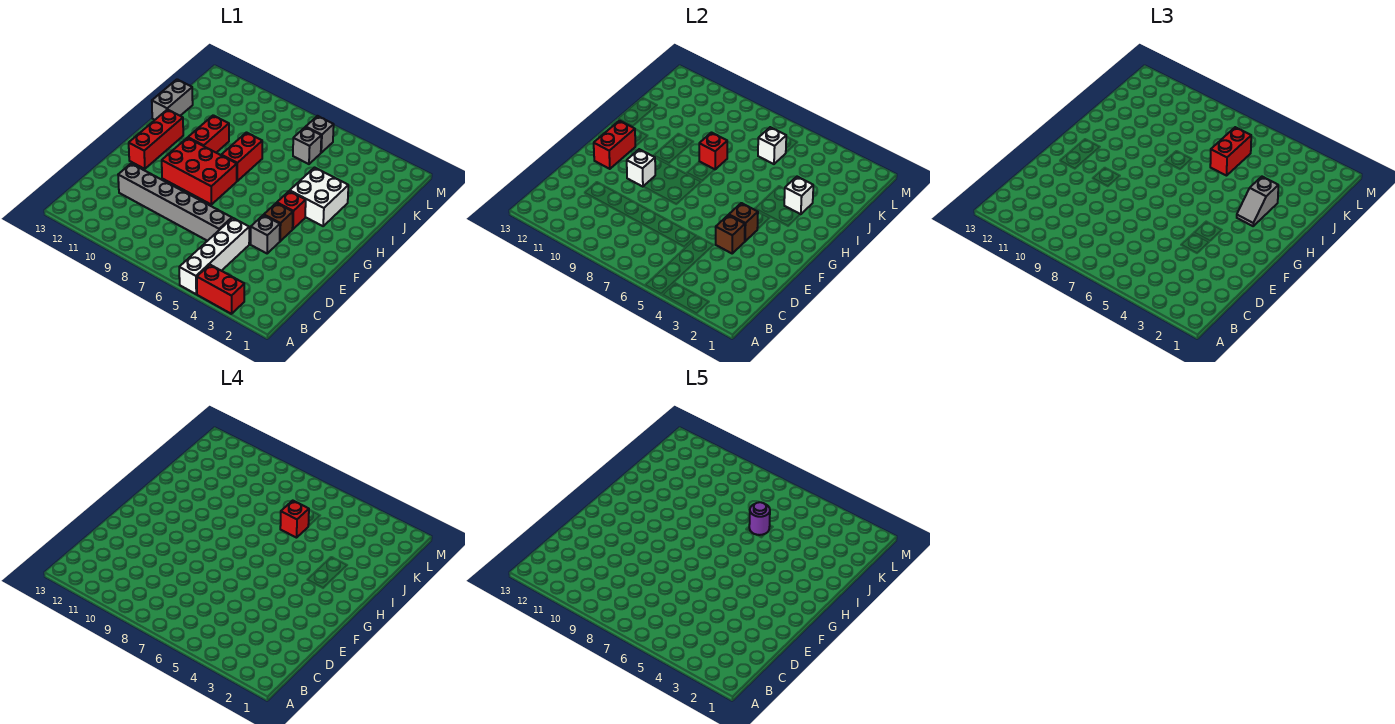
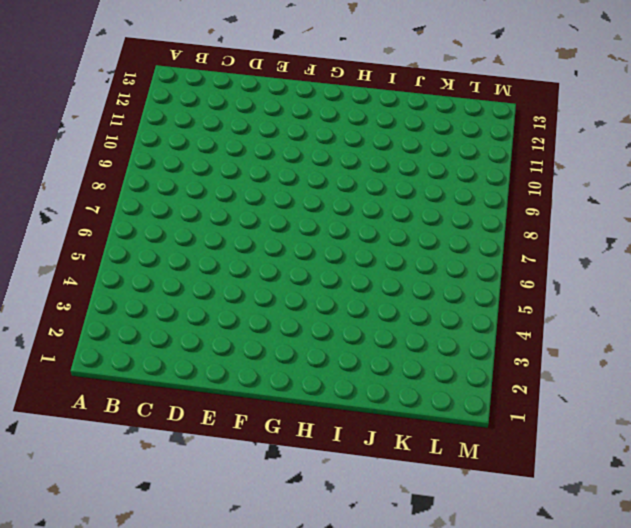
none -> red brick A3:A4 level 1
none -> white brick A5:D5 level 1
none -> grey brick D6:D11 level 1

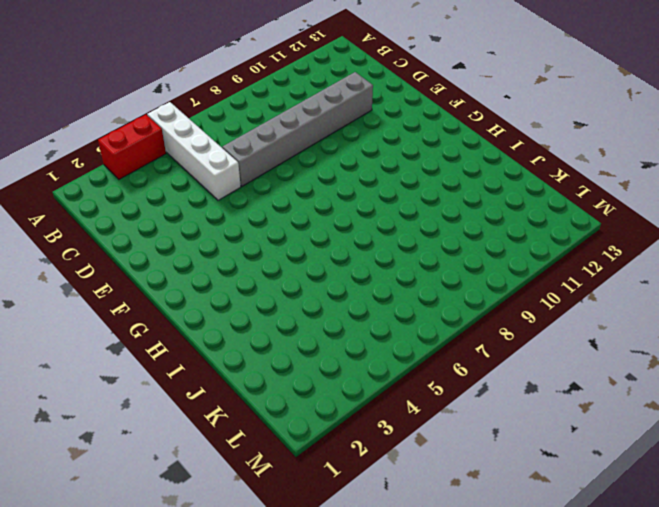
none -> grey brick E4 level 1
none -> brown brick F4 level 1
none -> red brick F8:G10 level 1

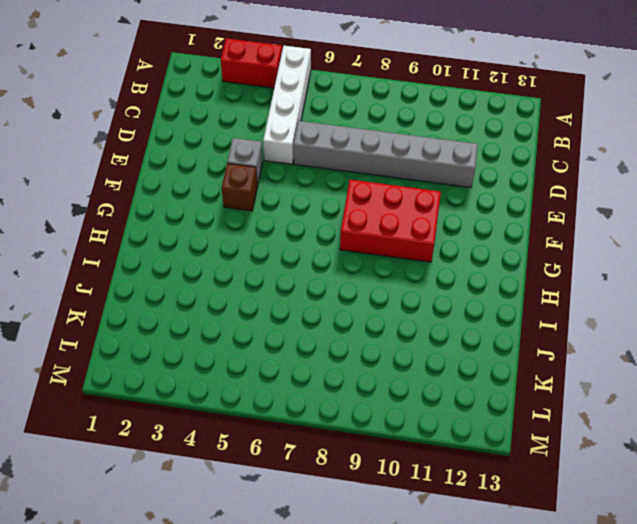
none -> red brick F12:H12 level 1
none -> red brick G4 level 1
none -> white brick H3:I4 level 1

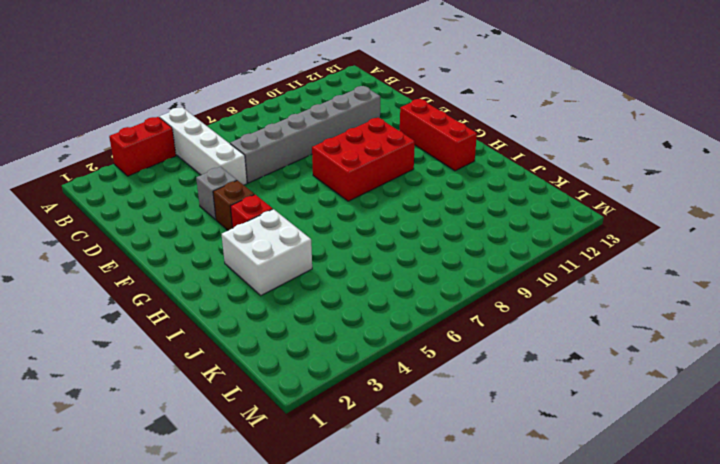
none -> red brick H8:I8 level 1
none -> red brick H10:I10 level 1
none -> grey brick I13:J13 level 1

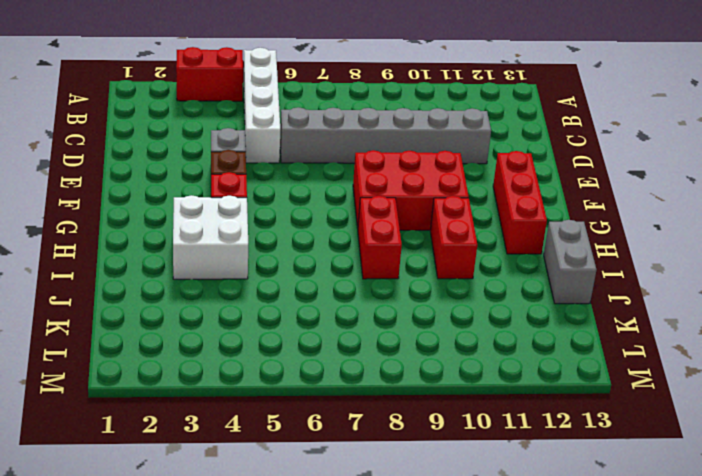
none -> grey brick K6 level 1
none -> grey brick L6 level 1
none -> brown brick E4 level 2

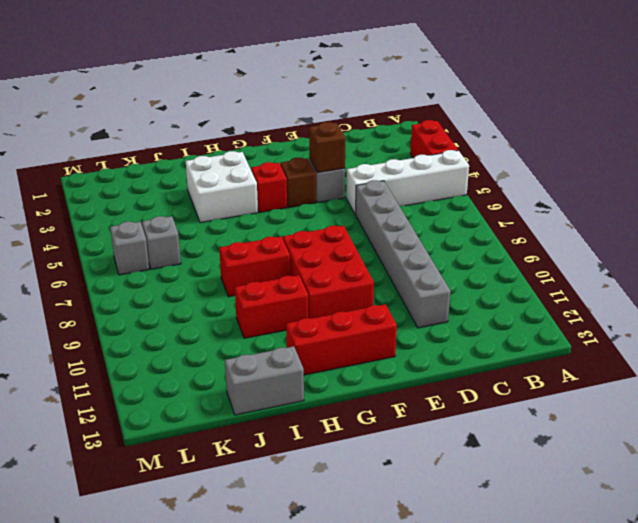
none -> brown brick F4 level 2
none -> white brick F10 level 2
none -> red brick F12:G12 level 2

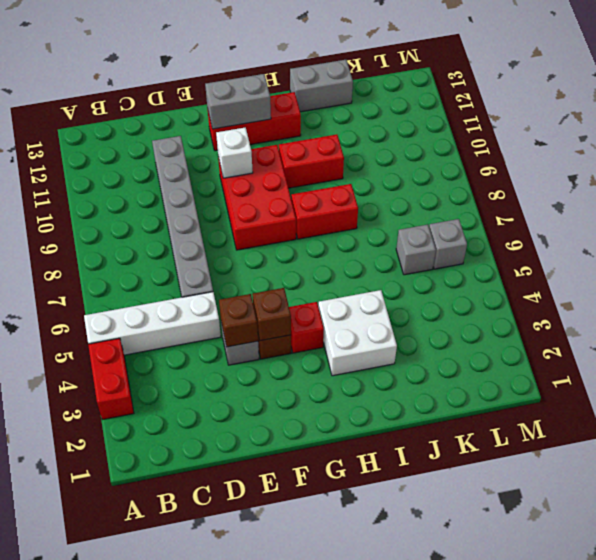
grey brick F12:G12 level 2 -> red brick F12:G12 level 2
none -> white brick I3 level 2
none -> red brick I8 level 2
none -> white brick K6 level 2

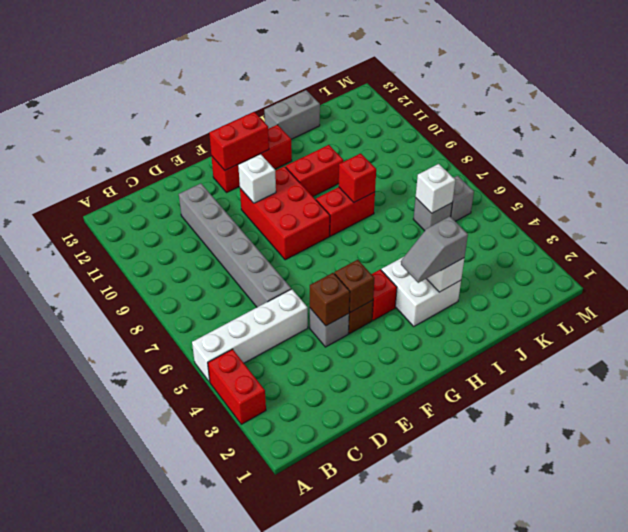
none -> red brick J6:K6 level 3
none -> red brick J6 level 4
none -> purple round brick J6 level 5

